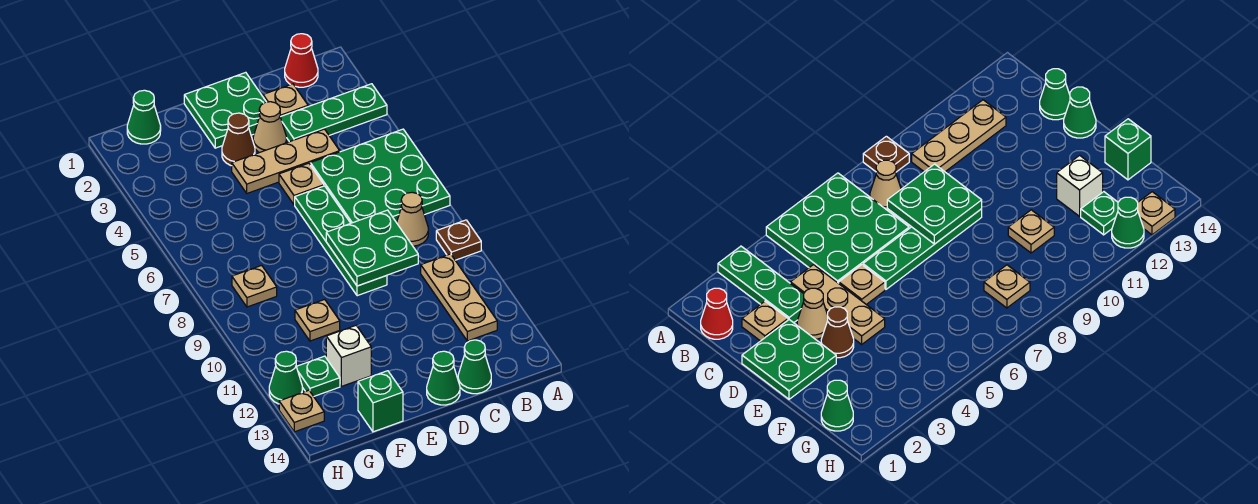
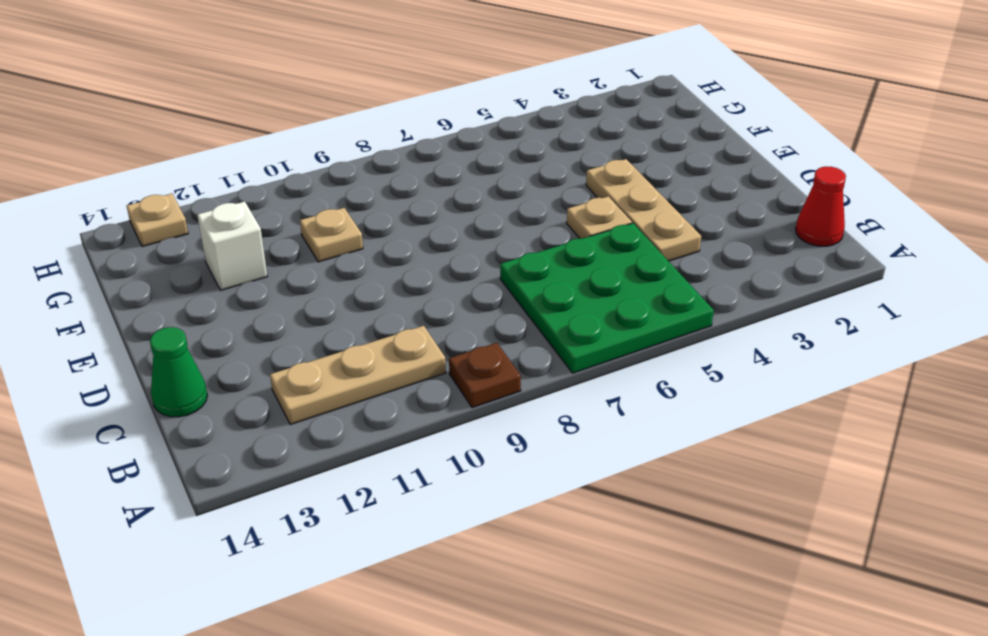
none -> green plate A3:C3 level 1
none -> tan cone B8 level 1
none -> tan plate C2 level 1

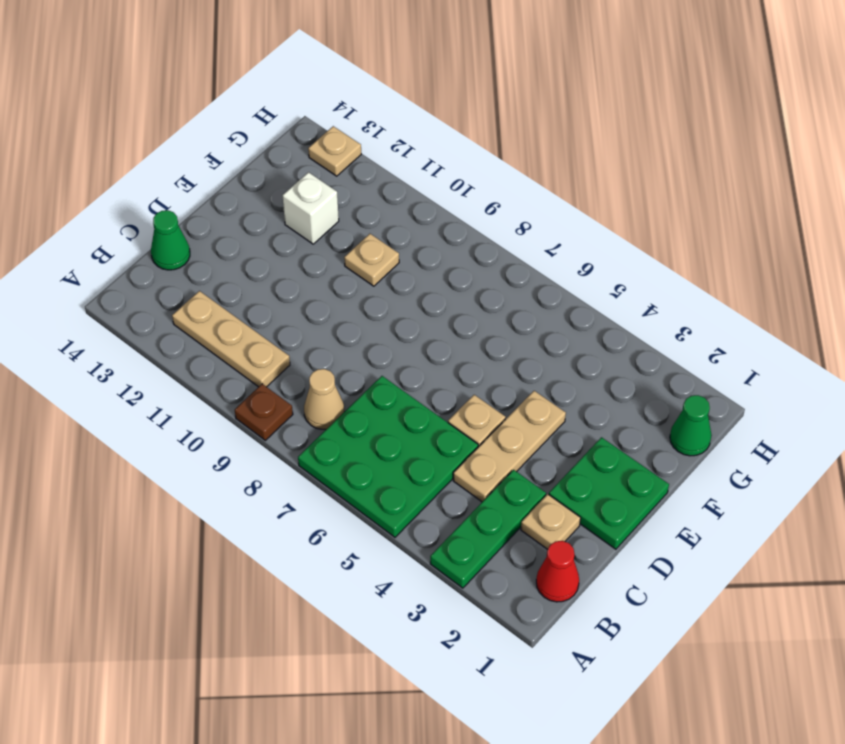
none -> tan cone D3 level 1
none -> green plate D6:D9 level 1
none -> green cone D14 level 1

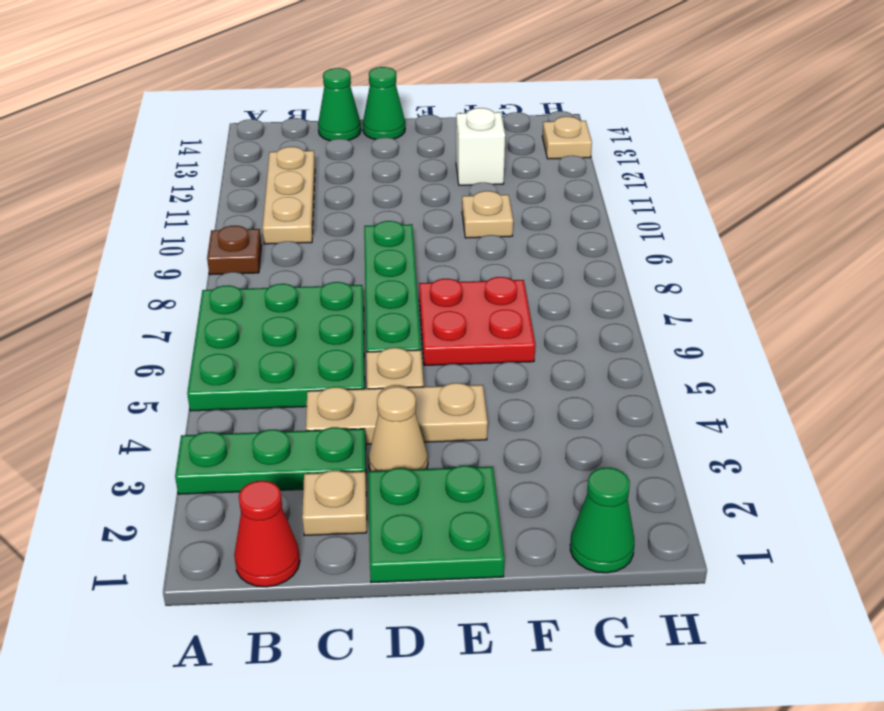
red plate E6:F7 level 1 -> none
none -> tan cone B8 level 1
none -> brown cone E3 level 1
none -> green brick F14 level 1

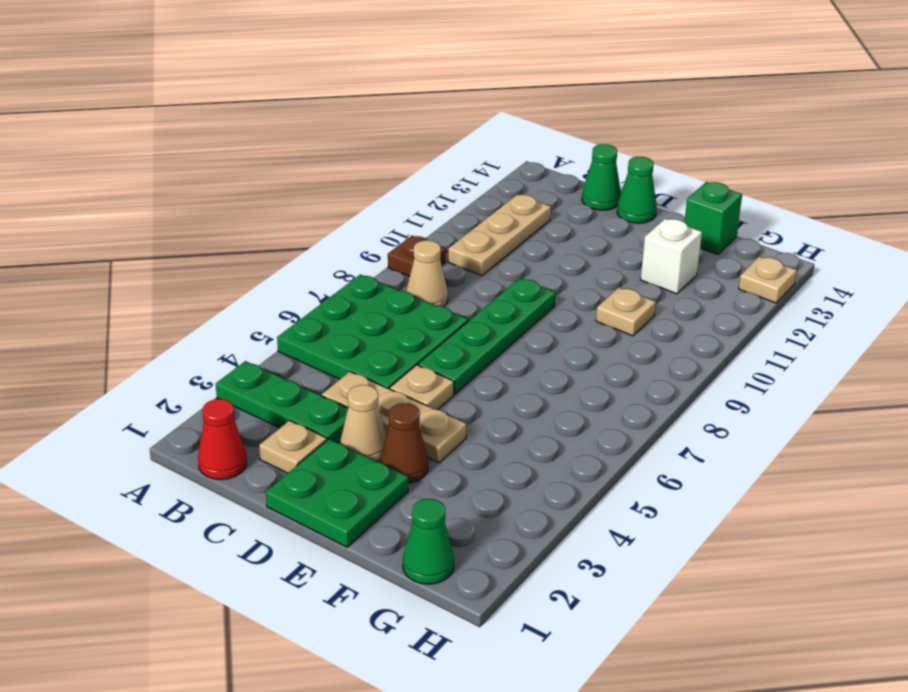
none -> tan plate G8 level 1
none -> green plate G12 level 1
none -> green cone H12 level 1

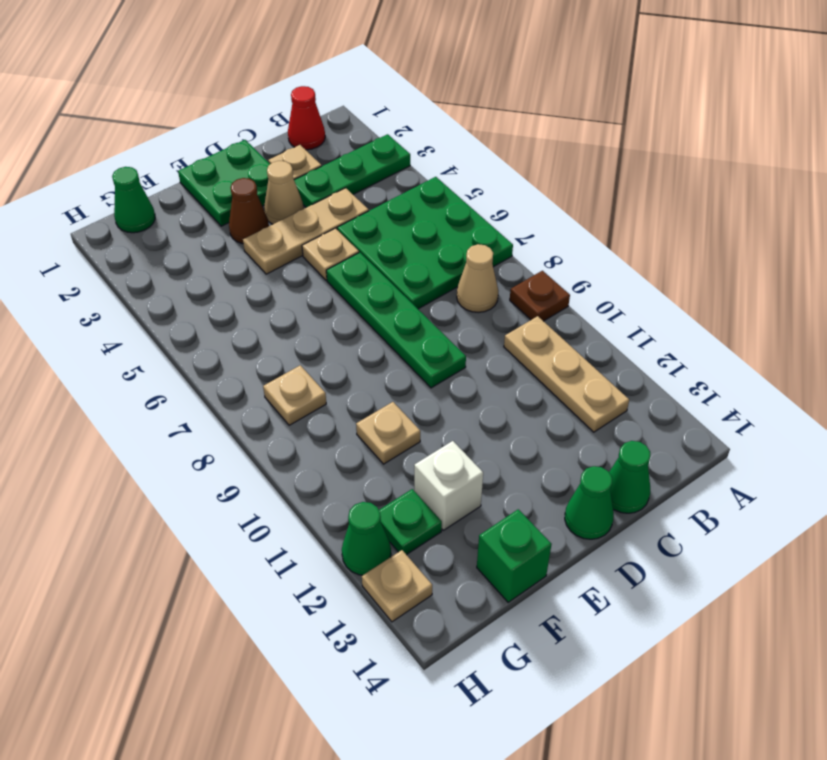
none -> green plate C8:D9 level 2

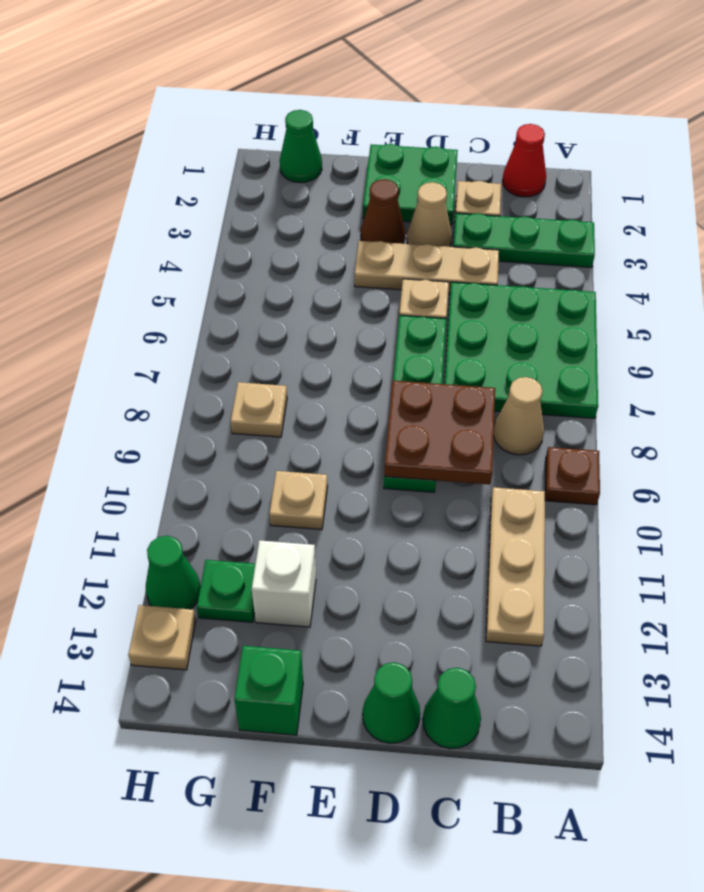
brown plate C8:D9 level 2 -> green plate C8:D9 level 2

